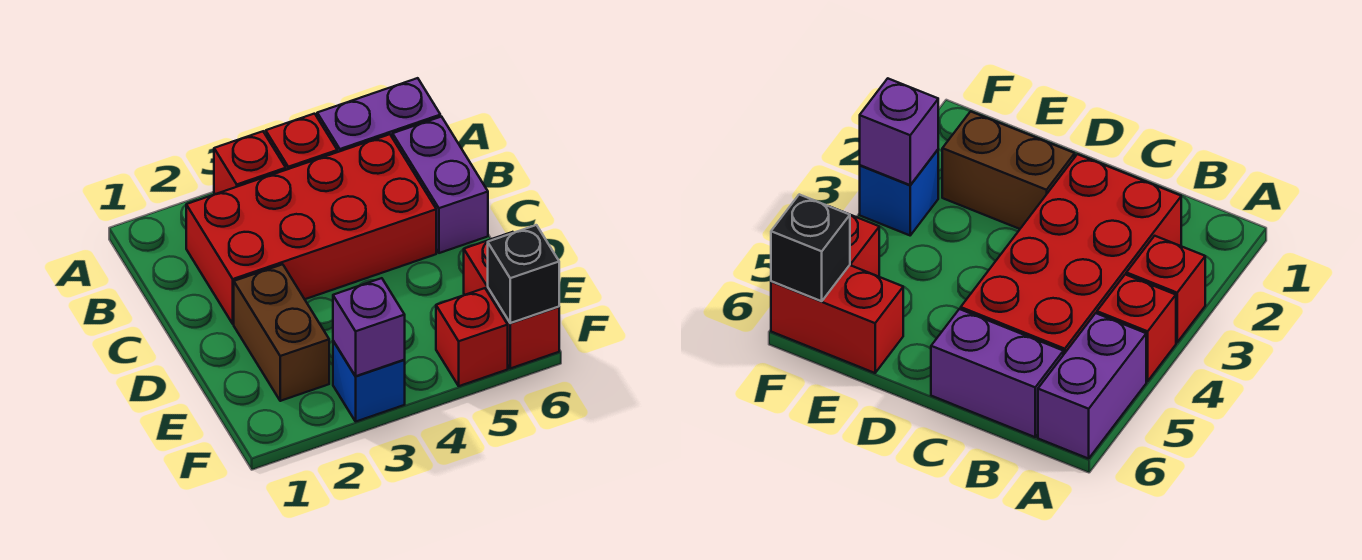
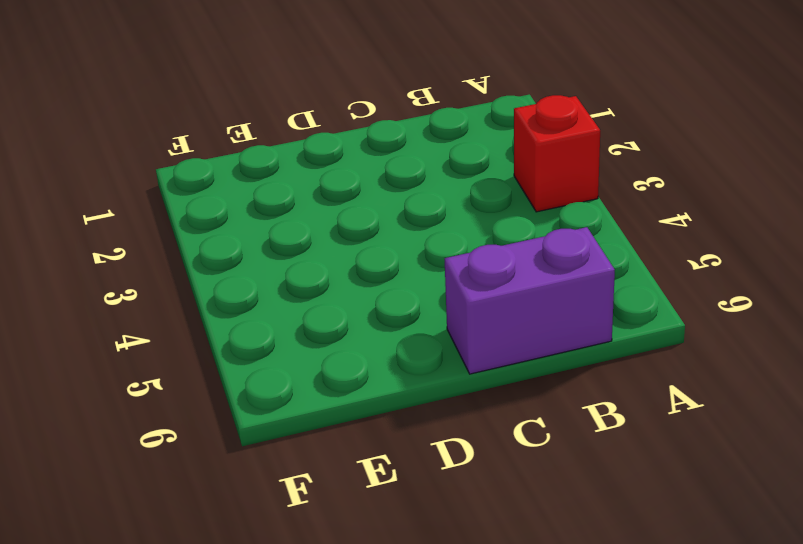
none -> red brick A4 level 1
none -> purple brick A5:A6 level 1

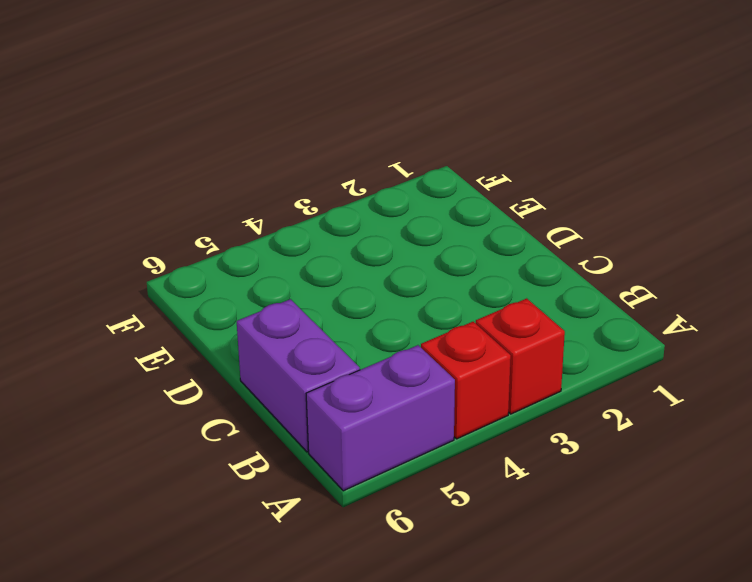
none -> red brick B2:C5 level 1
none -> brown brick D2:E2 level 1

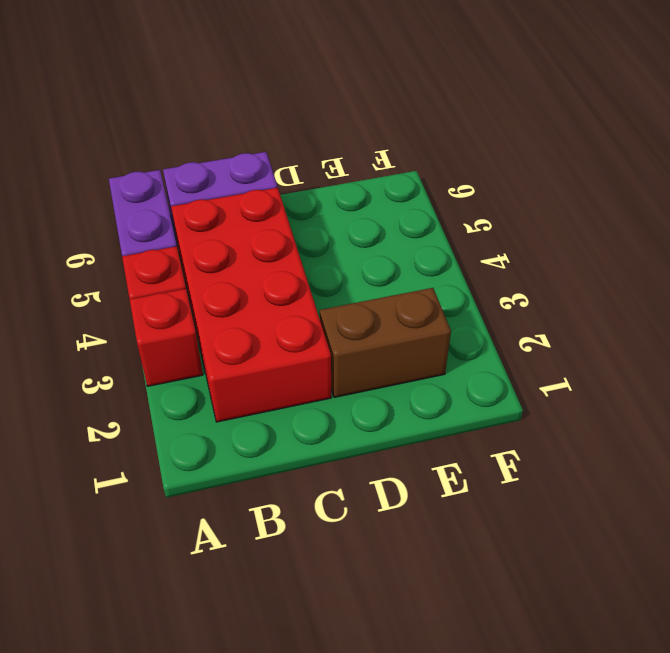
none -> red brick E6:F6 level 1
none -> blue brick F3 level 1

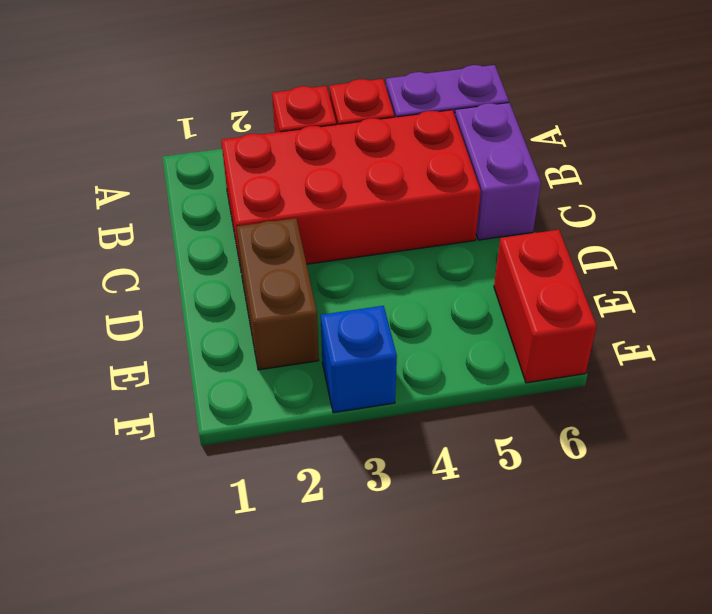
none -> red brick F5 level 1
none -> purple brick F3 level 2

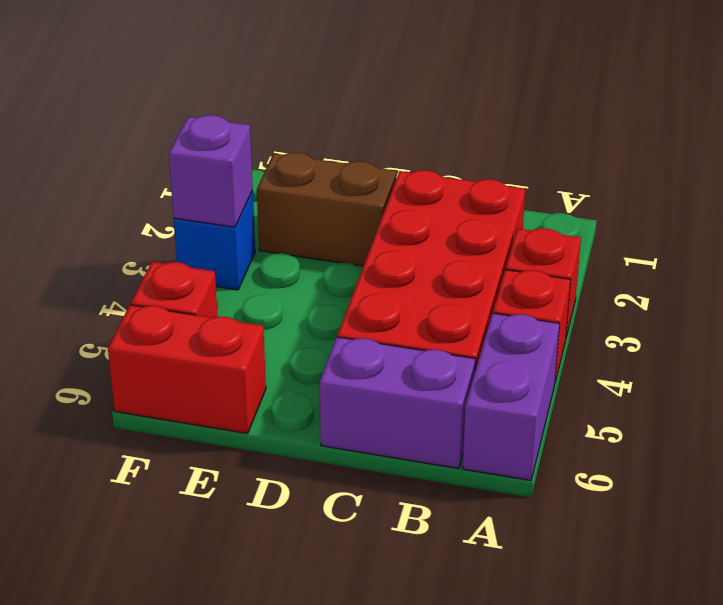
none -> black brick F6 level 2

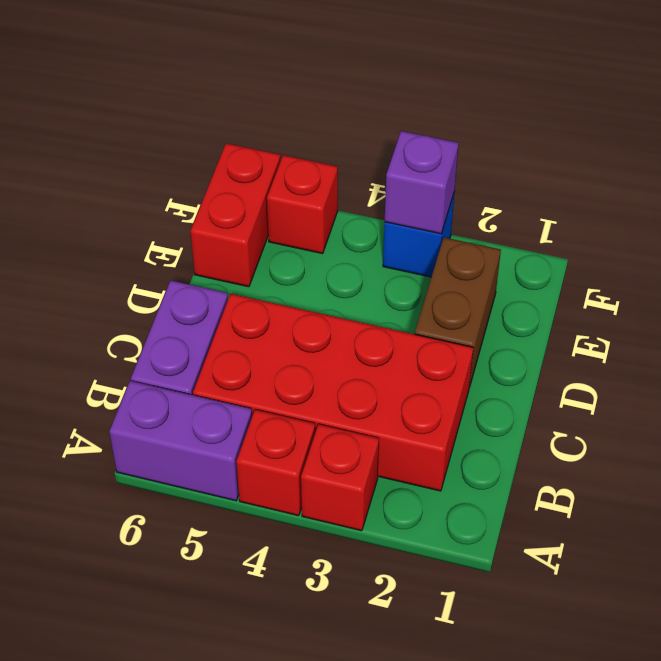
none -> black brick F6 level 2

